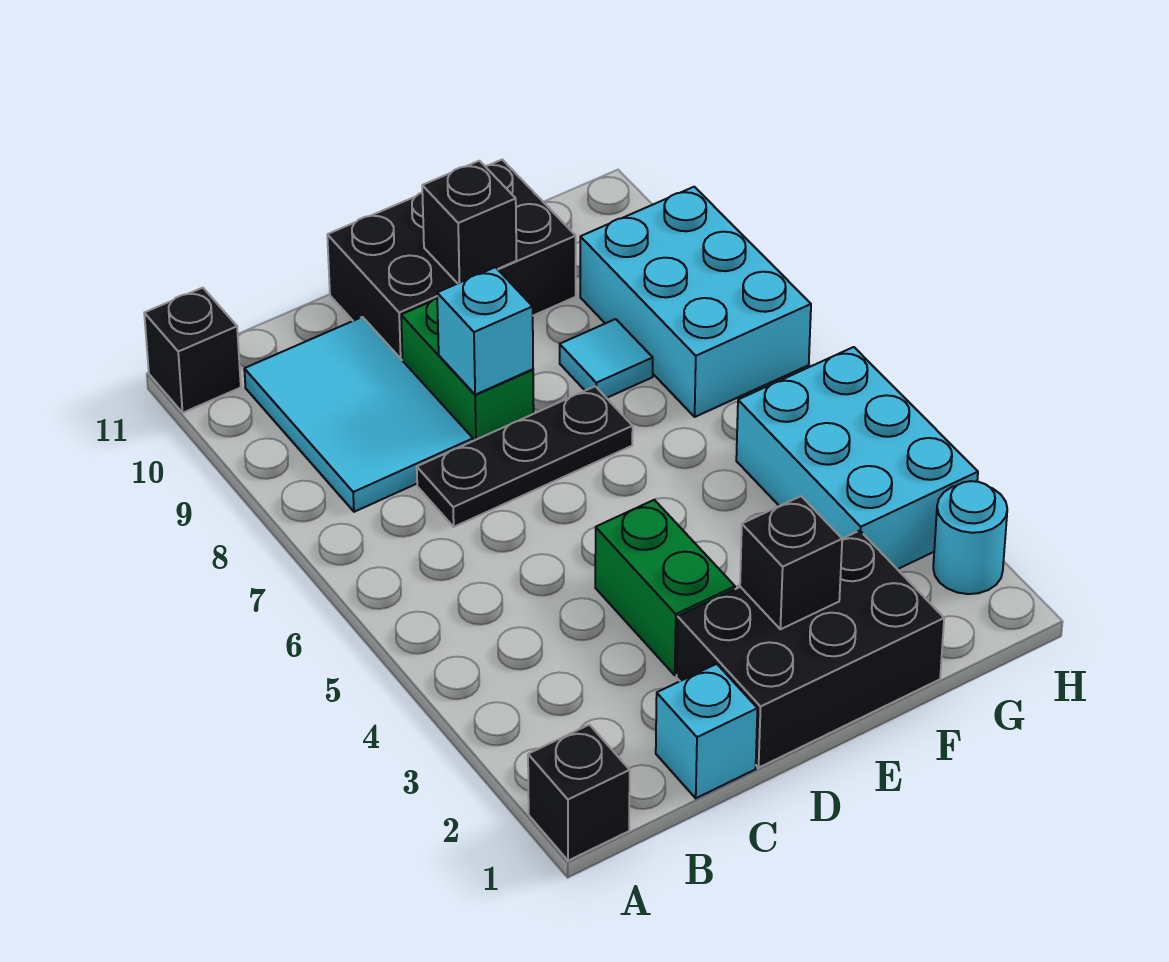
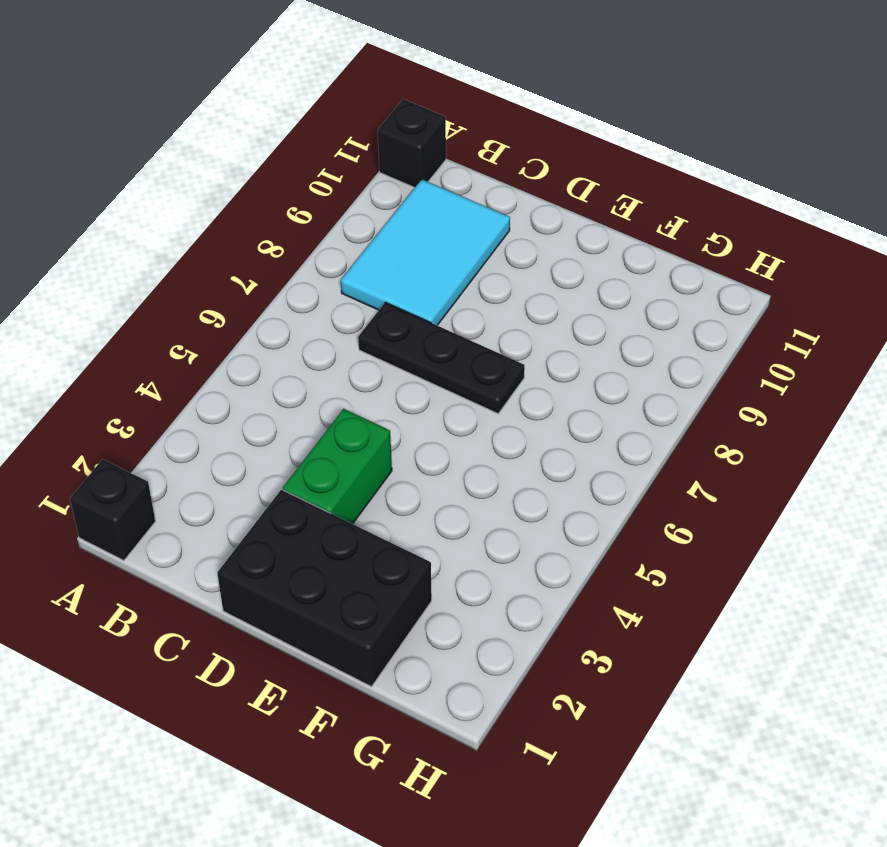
none -> cyan brick C1 level 1
none -> green brick D8:D9 level 1
none -> black brick D10:F11 level 1

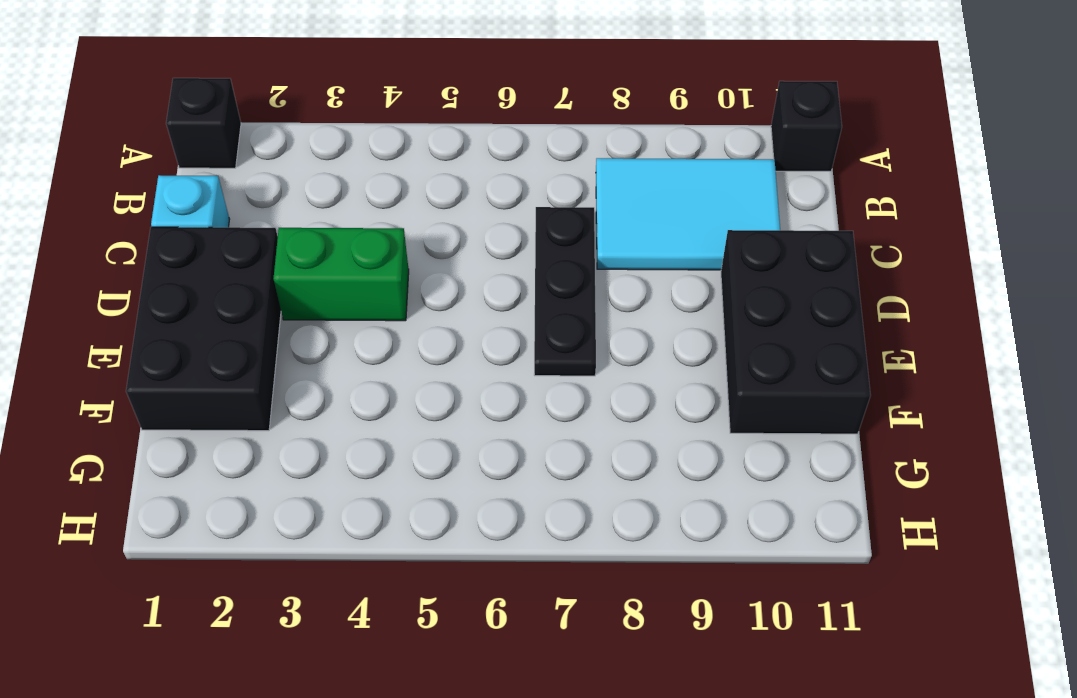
none -> green brick D8:D9 level 1
none -> cyan tile F8 level 1
none -> cyan brick G3:H5 level 1

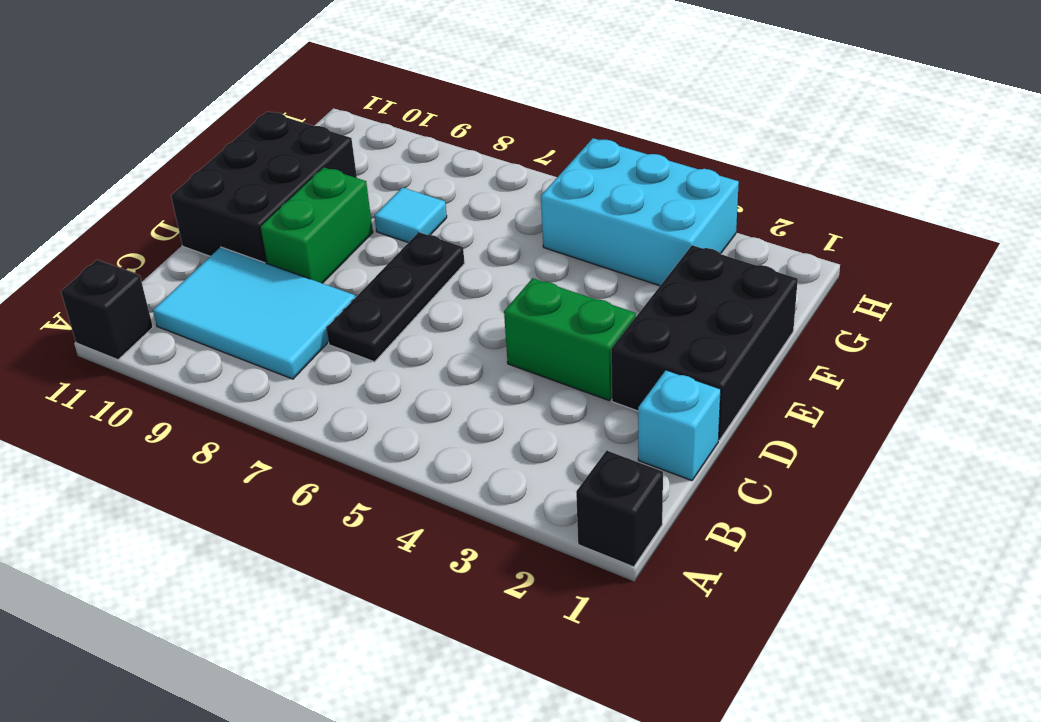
green brick D9:E9 level 1 -> green brick D8:D9 level 1
none -> cyan brick G7:H9 level 1
none -> cyan round brick H2 level 1
none -> cyan brick D8 level 2

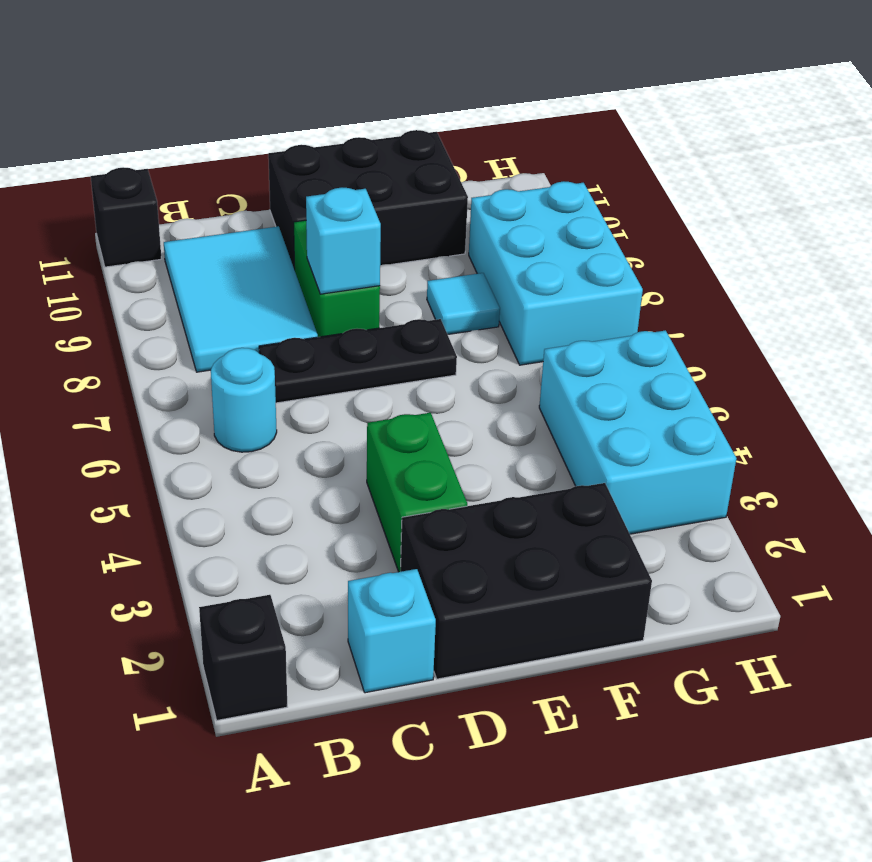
cyan round brick B6 level 1 -> cyan round brick H2 level 1
none -> black brick E2 level 2
none -> black brick E10 level 2

